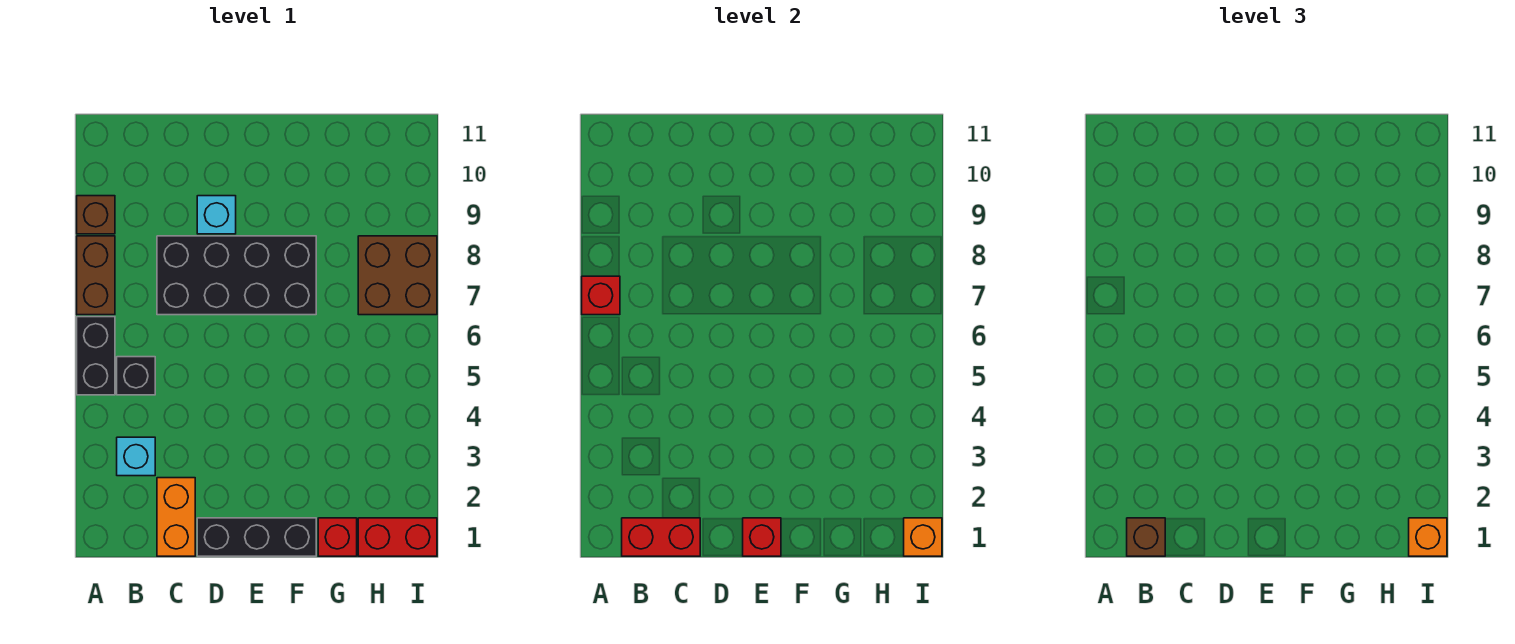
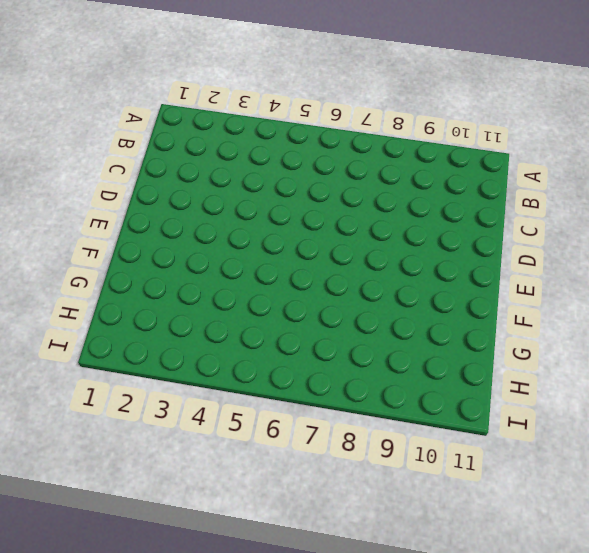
none -> black brick A5:A6 level 1
none -> brown brick A7:A8 level 1
none -> brown brick A9 level 1

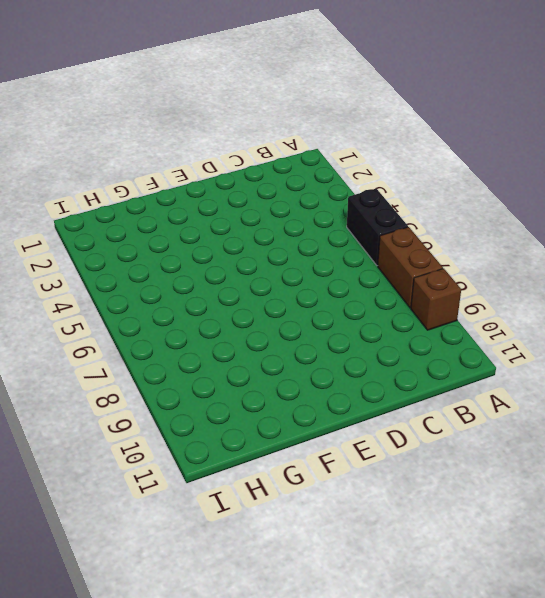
none -> cyan brick B3 level 1
none -> black brick B5 level 1
none -> orange brick C1:C2 level 1

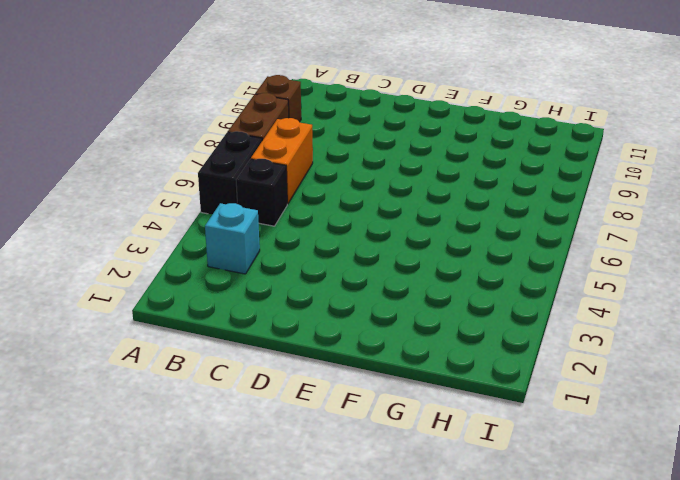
orange brick B6:B7 level 1 -> orange brick C1:C2 level 1
none -> black brick C7:F8 level 1
none -> black brick D1:F1 level 1
none -> cyan brick D9 level 1

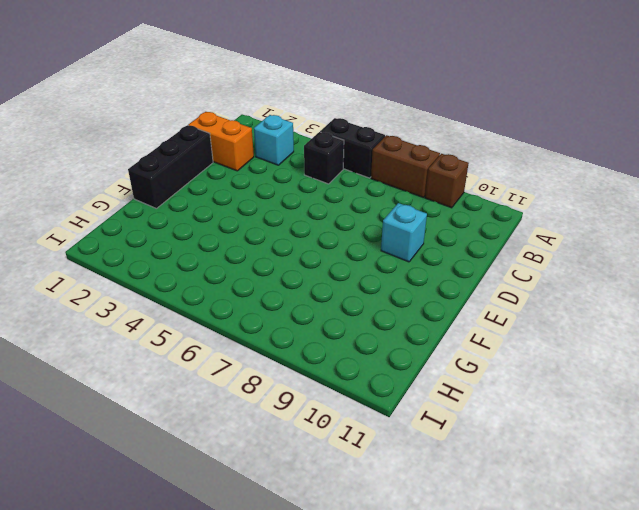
none -> black brick C7:F8 level 1
none -> red brick G1 level 1
none -> red brick H1:I1 level 1

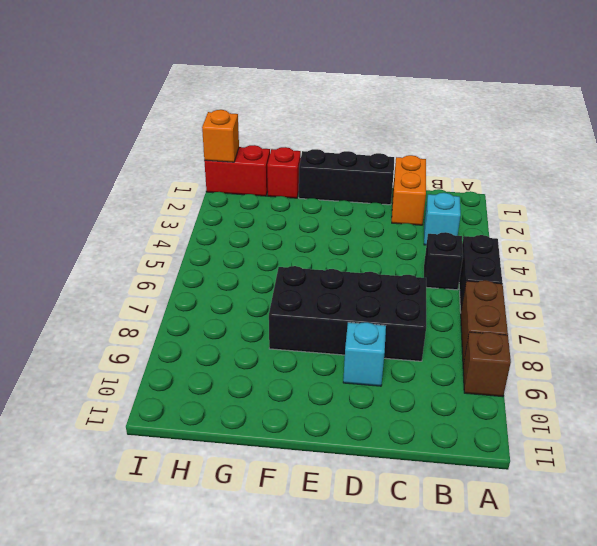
none -> brown brick H7:I8 level 1
none -> red brick A7 level 2
none -> red brick B1:C1 level 2

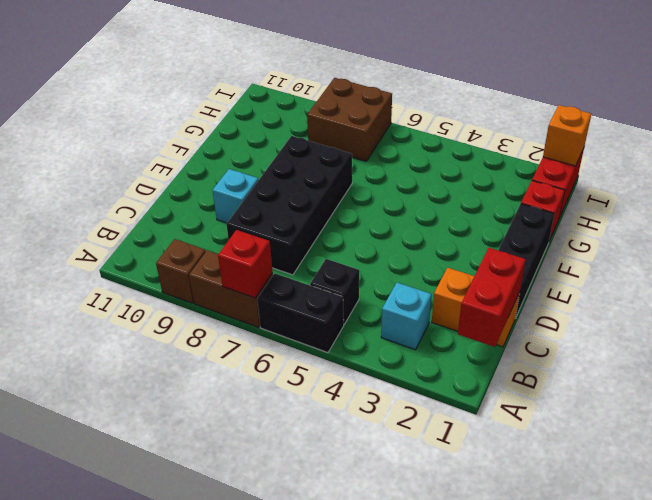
none -> red brick E1 level 2
none -> brown brick B1 level 3
none -> orange brick I1 level 3

